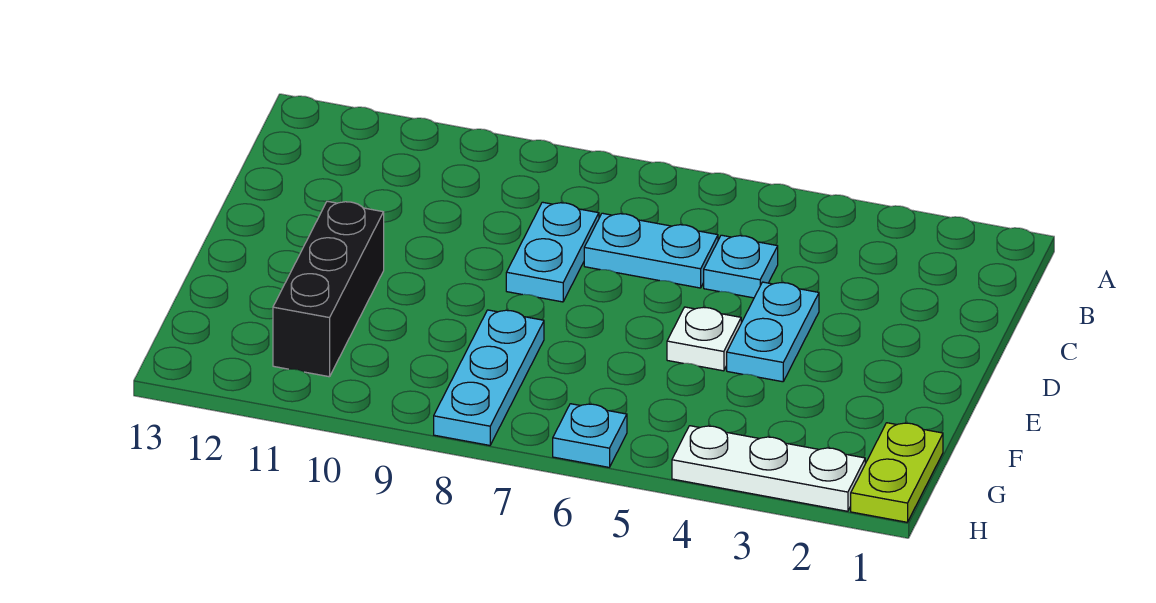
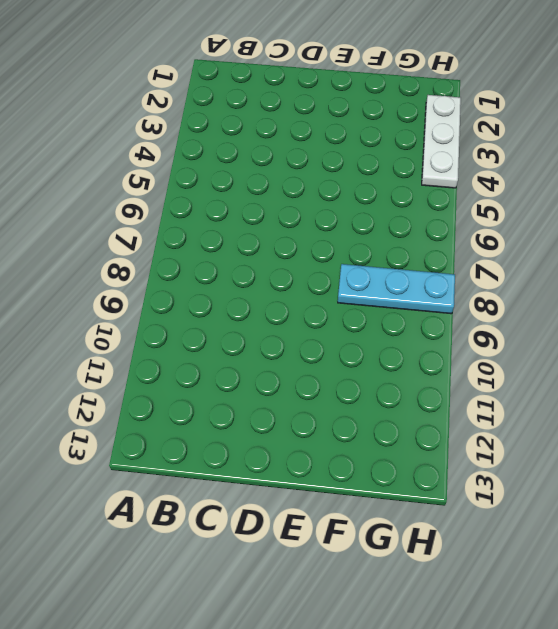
none -> cyan plate C5 level 1
none -> cyan plate C6:C7 level 1

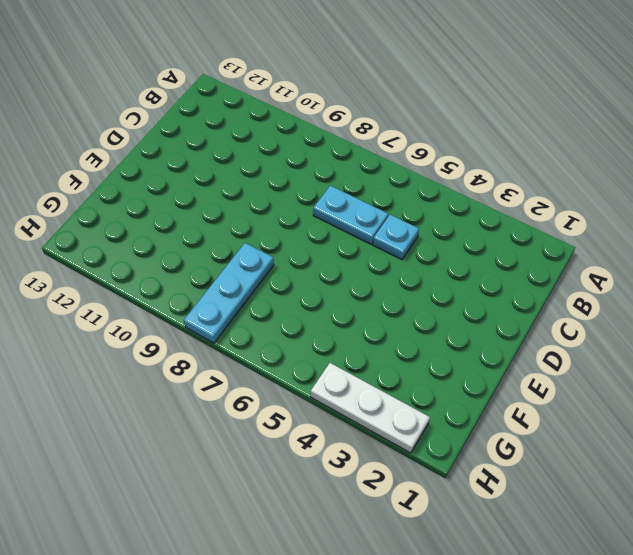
none -> cyan plate C8:D8 level 1
none -> cyan plate D4:E4 level 1

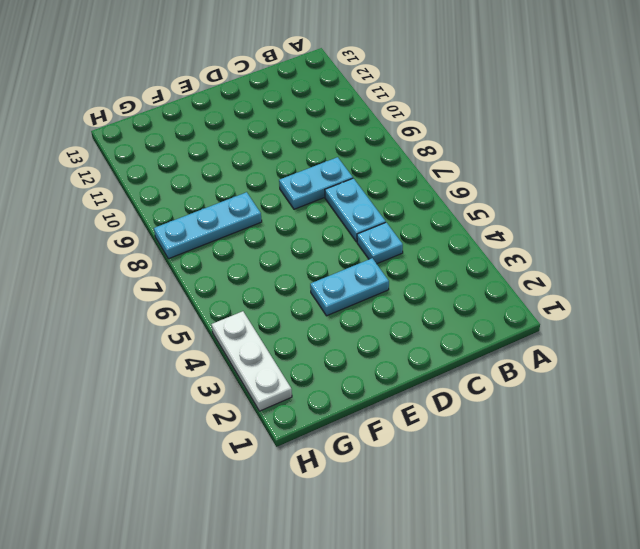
none -> white plate E5 level 1
none -> black brick E11:G11 level 1

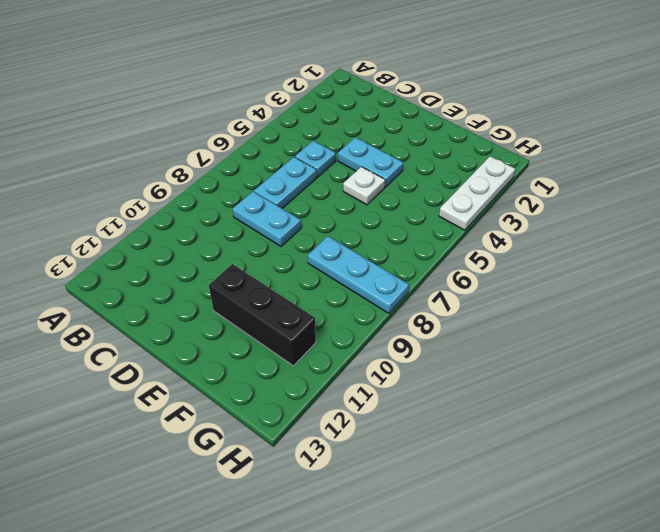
none -> lime plate G1:H1 level 1
none -> cyan plate H6 level 1

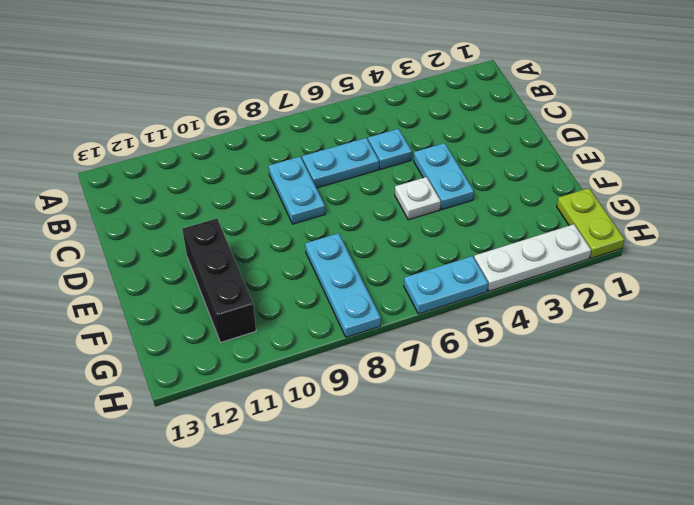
cyan plate H5:H6 level 1 -> cyan plate H6 level 1

